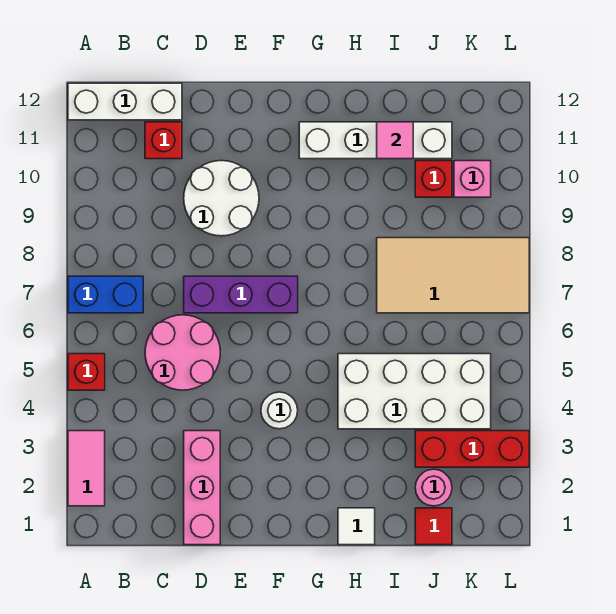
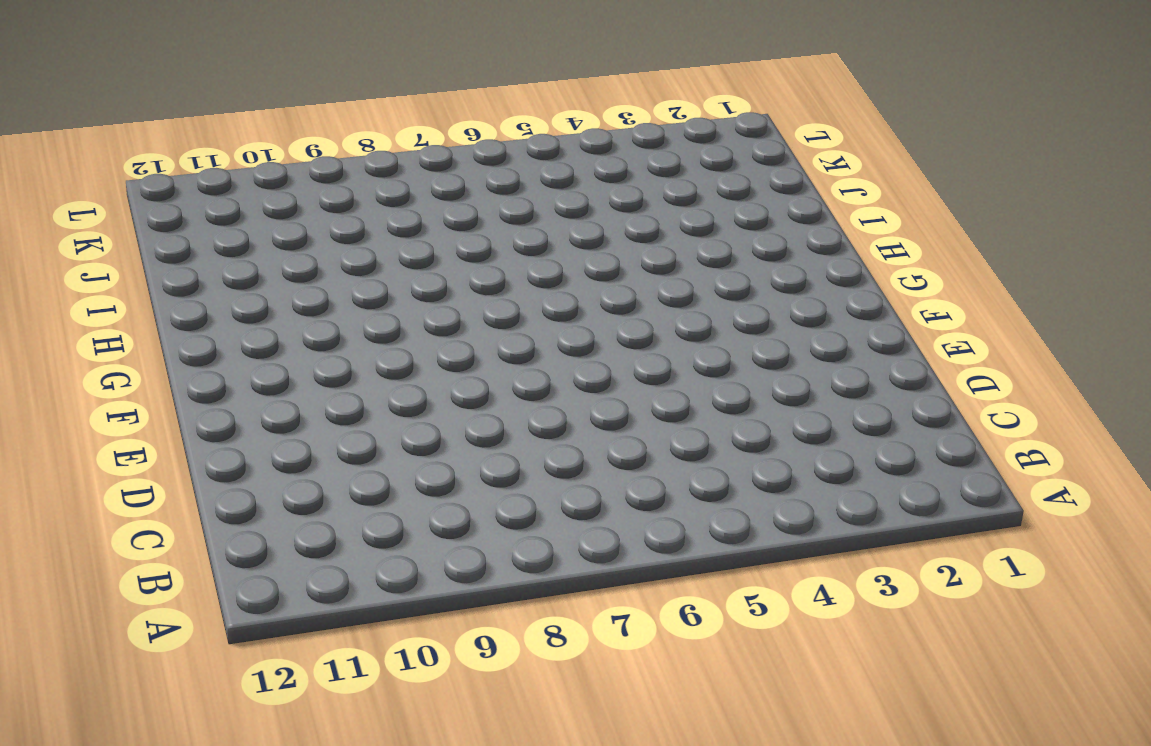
none -> pink tile A2:A3 level 1
none -> red brick A5 level 1
none -> blue brick A7:B7 level 1

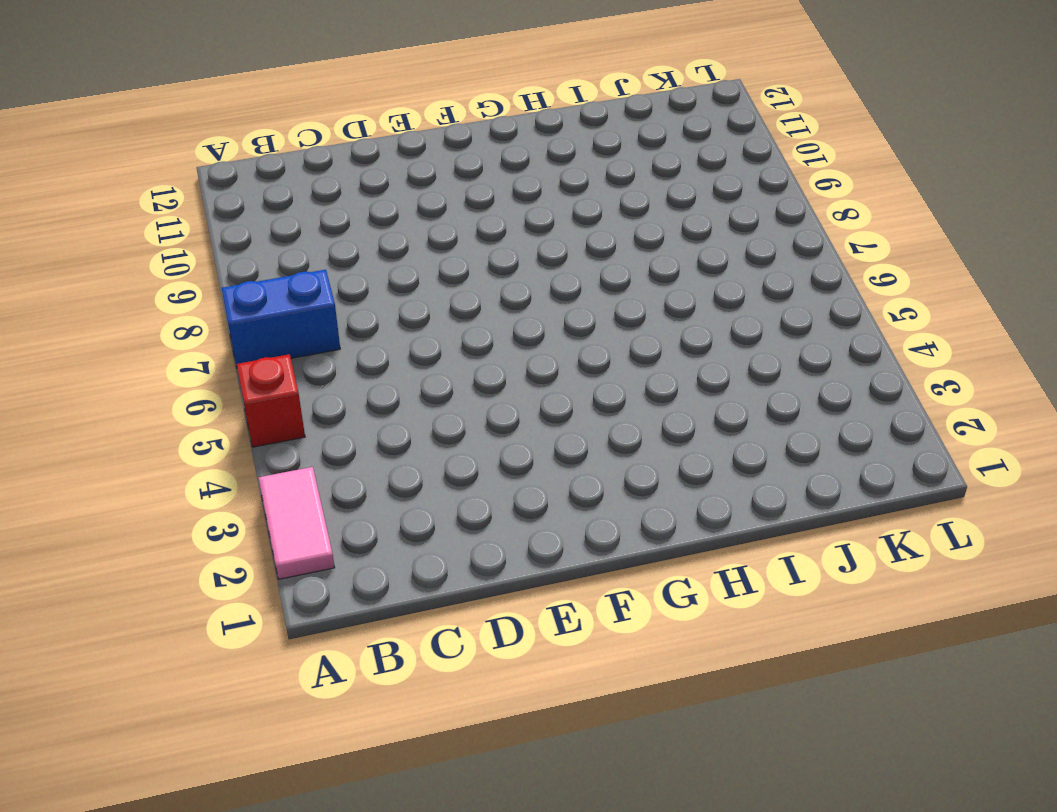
none -> white brick A12:C12 level 1
none -> pink round brick C5:D6 level 1
none -> red brick C11 level 1

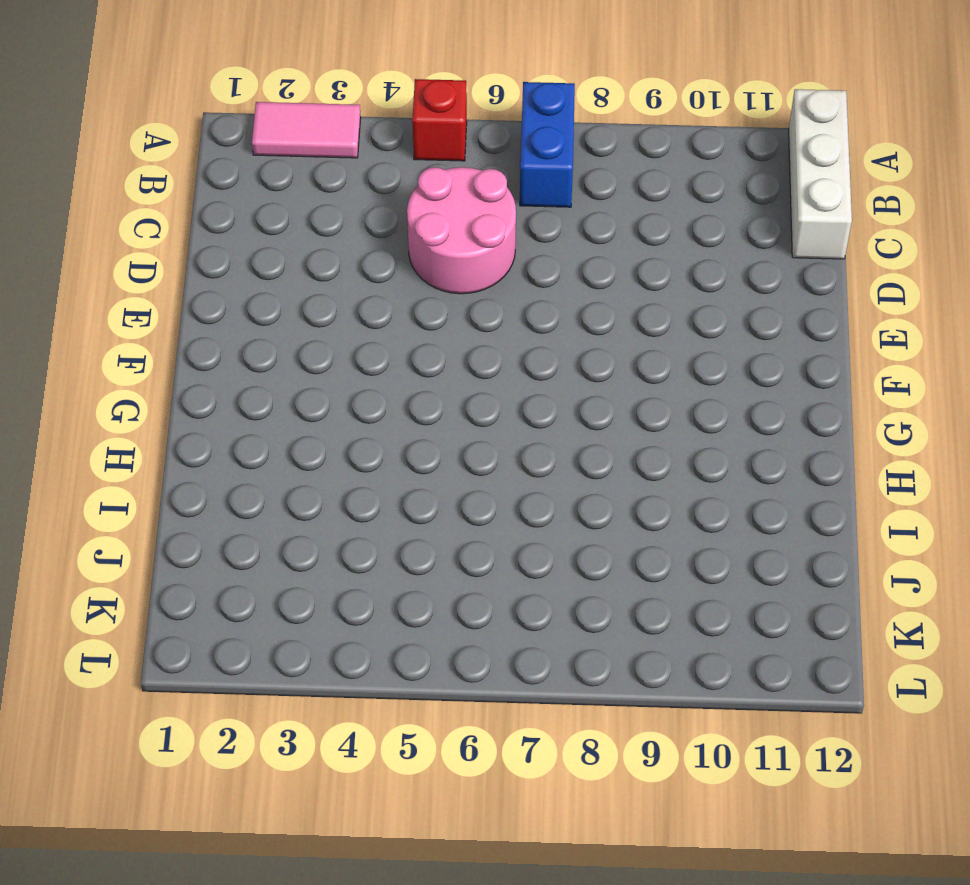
none -> red brick C11 level 1
none -> pink brick D1:D3 level 1
none -> purple brick D7:F7 level 1

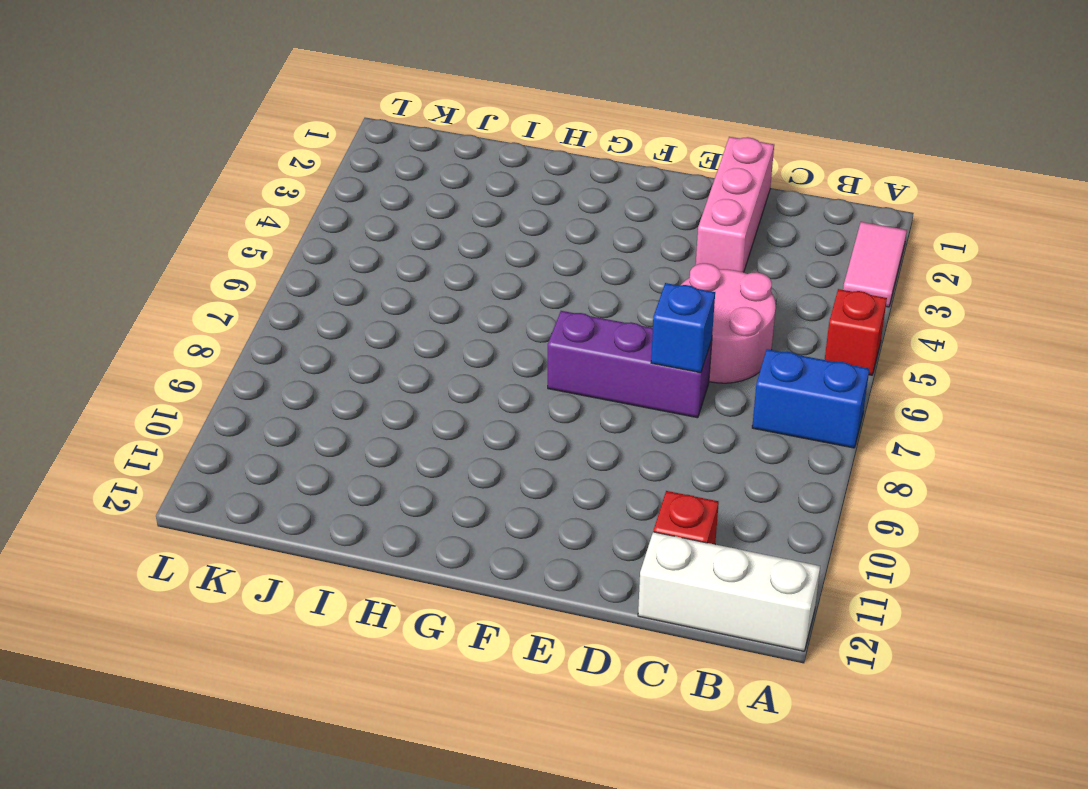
blue brick D7 level 2 -> none
none -> white round brick D9:E10 level 1
none -> white round brick F4 level 1
none -> white brick G11:J11 level 1

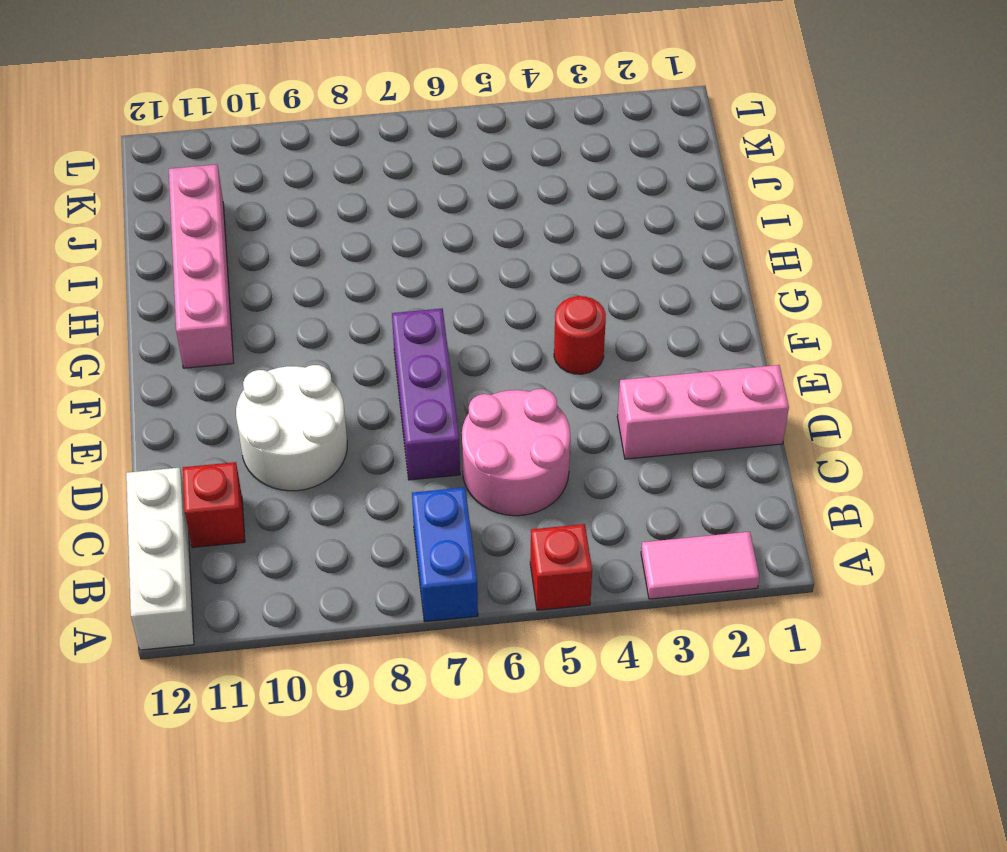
red round brick F4 level 1 -> white round brick F4 level 1
pink brick G11:J11 level 1 -> white brick G11:J11 level 1
none -> white tile H1 level 1
none -> white brick H4:K5 level 1
none -> tan tile I7:L8 level 1

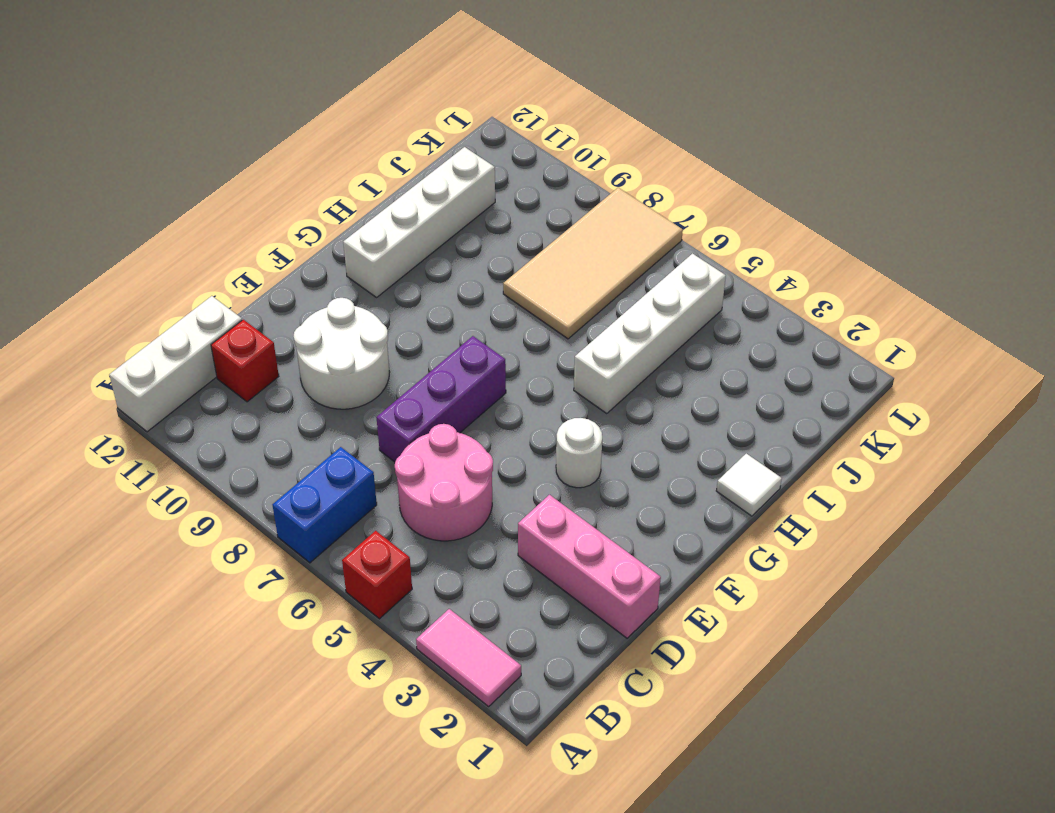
white brick H5:K5 level 1 -> white brick H4:K5 level 1
none -> red tile J1 level 1
none -> pink round brick J2 level 1
none -> red brick J3:L3 level 1

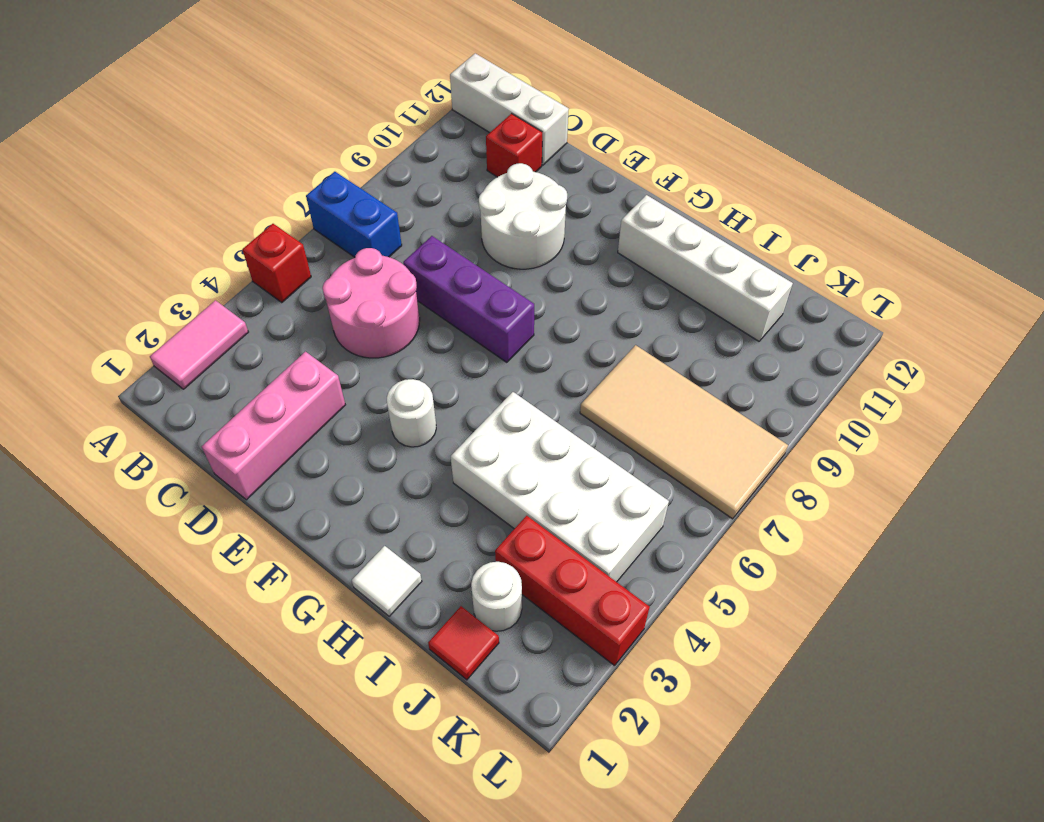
white round brick J2 level 1 -> pink round brick J2 level 1
none -> red brick J10 level 1
none -> pink brick K10 level 1
none -> pink tile I11 level 2

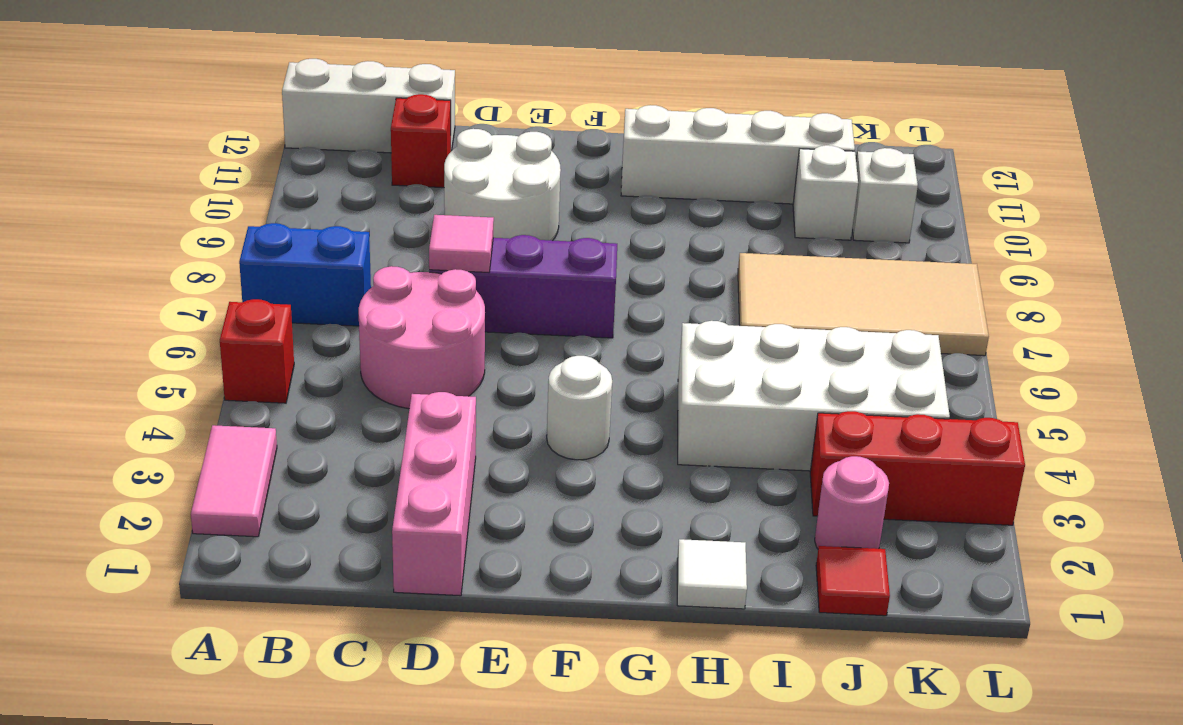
pink tile D7 level 2 -> pink tile I11 level 2
white brick J10 level 1 -> red brick J10 level 1
white brick K10 level 1 -> pink brick K10 level 1

